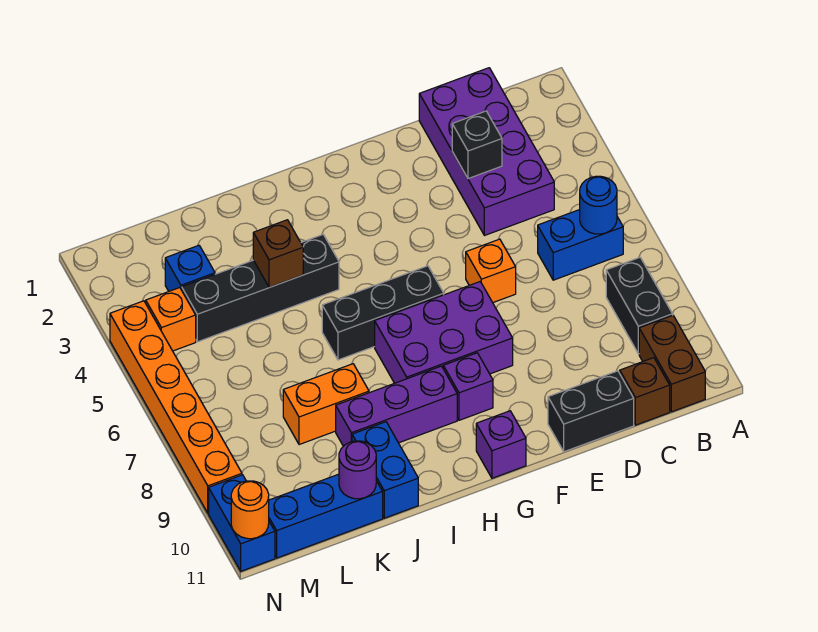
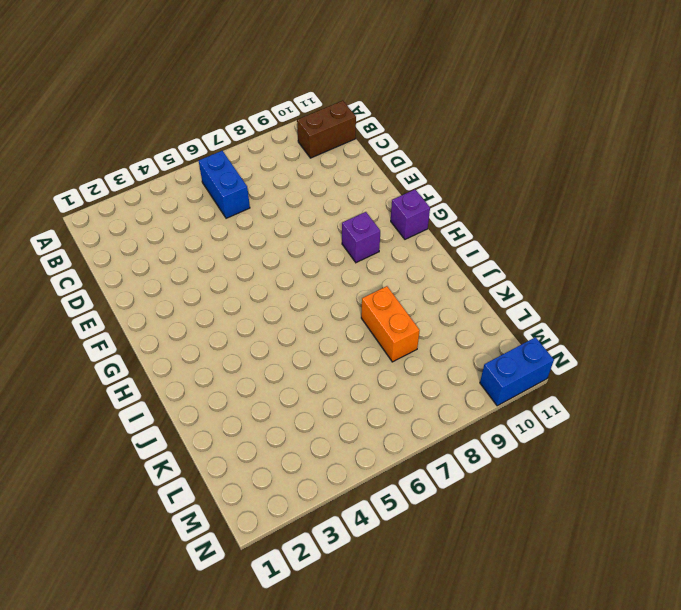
none -> black brick B8:B9 level 1
none -> purple brick C1:D4 level 1
none -> brown brick C11 level 1

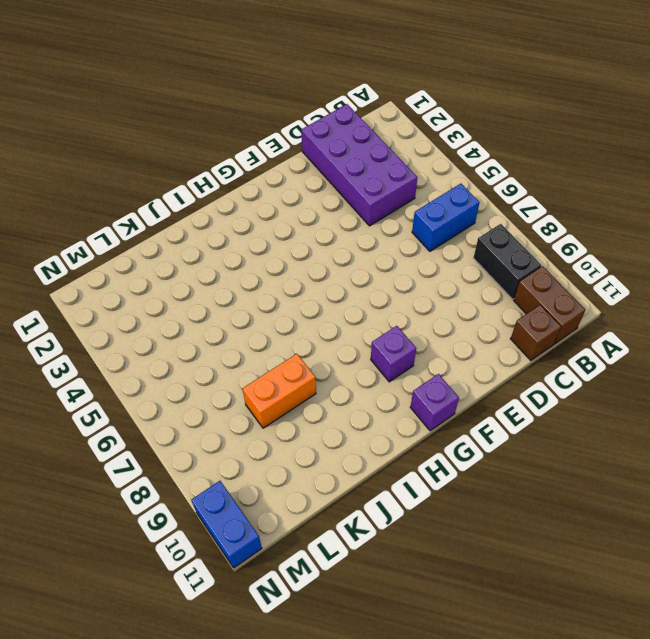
none -> black brick D11:E11 level 1
none -> orange brick E6 level 1
none -> purple brick F7:H8 level 1

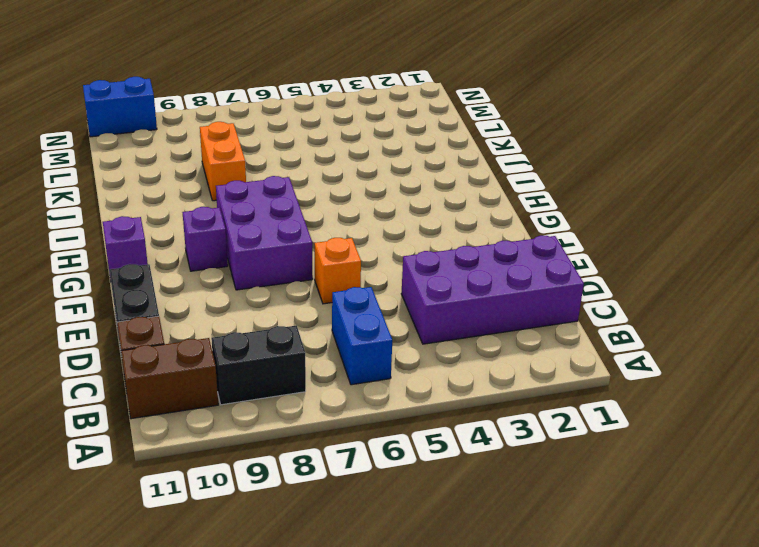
none -> black brick G6:I6 level 1
none -> purple brick H9:J9 level 1
none -> black brick I4:L4 level 1

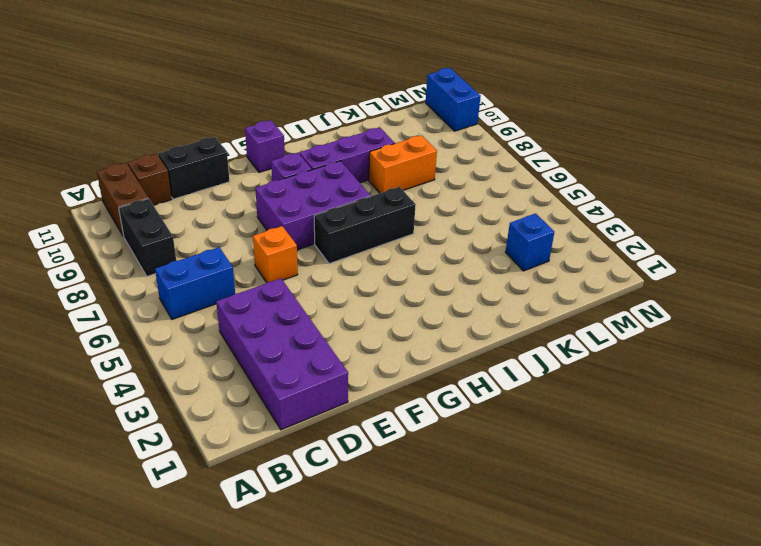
none -> black brick I4:L4 level 1
none -> blue brick J10:J11 level 1
none -> blue brick K11:M11 level 1

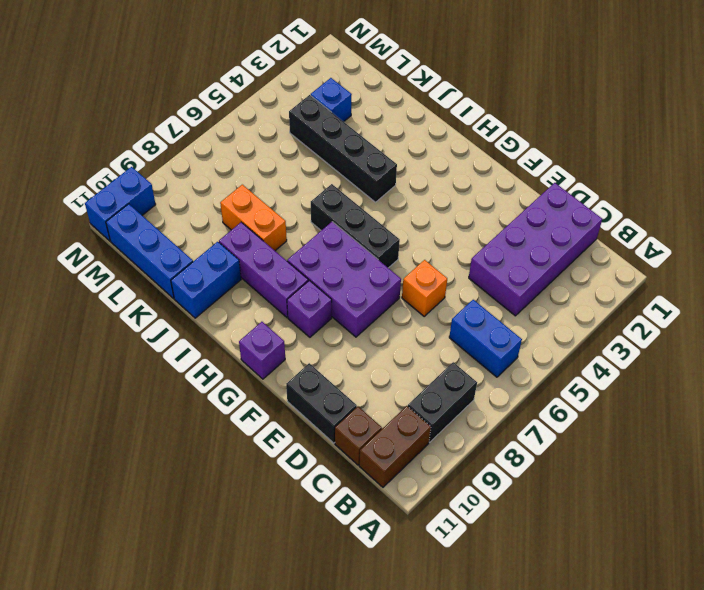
none -> orange brick M4 level 1
none -> orange brick N4:N9 level 1
none -> blue round brick B6 level 2

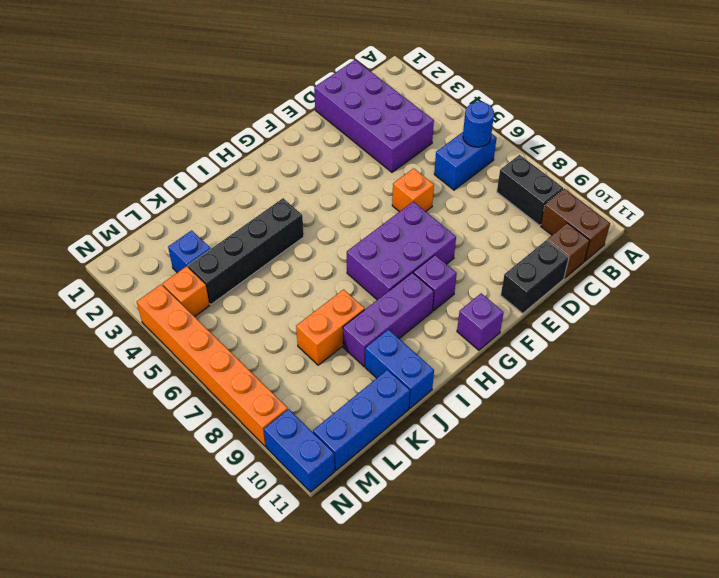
none -> black brick G6:I6 level 1
none -> black brick D3 level 2
none -> brown brick J4 level 2

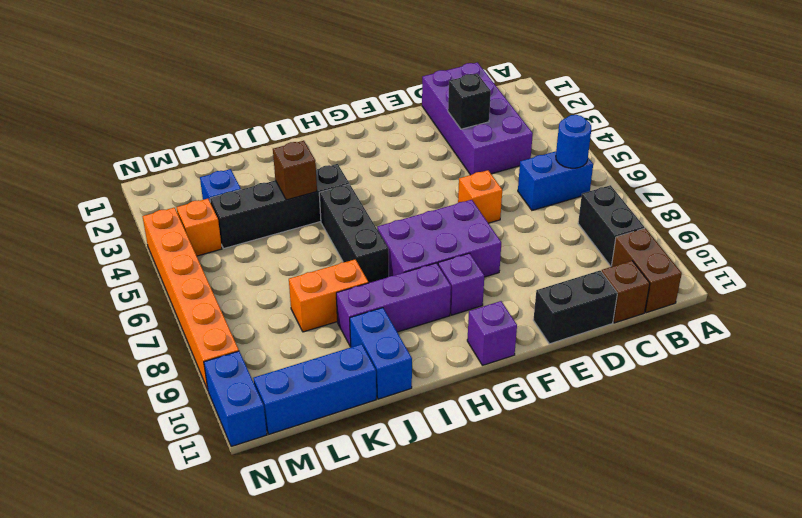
black brick I5:I7 level 1 -> black brick G6:I6 level 1
none -> purple round brick K11 level 2
none -> orange round brick N11 level 2

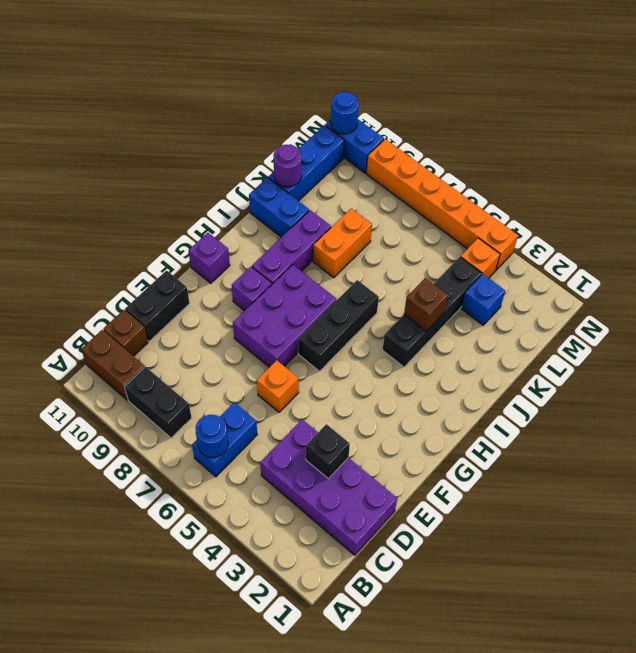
blue round brick N11 level 2 -> orange round brick N11 level 2

